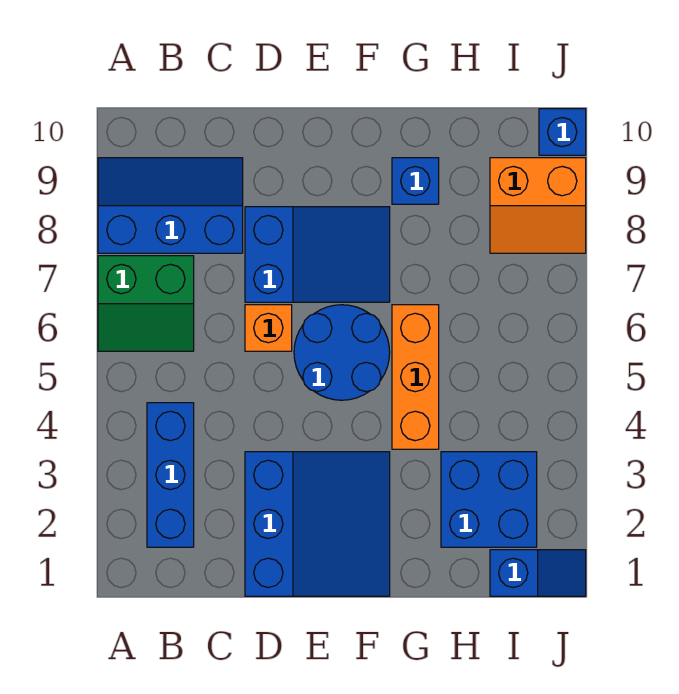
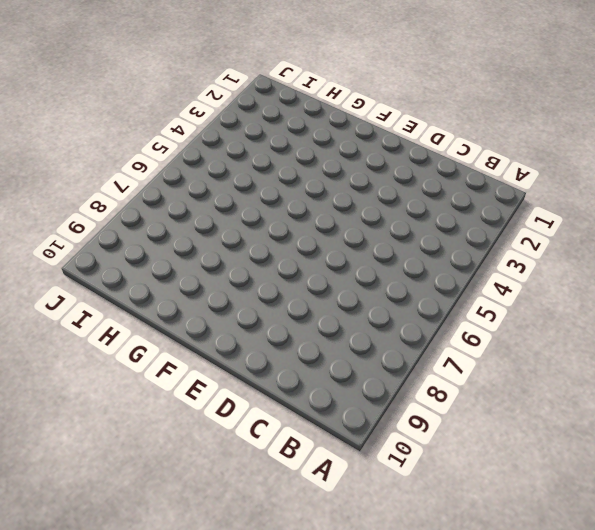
none -> green slope A6:B7 level 1 top 7
none -> blue slope A8:C9 level 1 top 8
none -> blue brick B2:B4 level 1

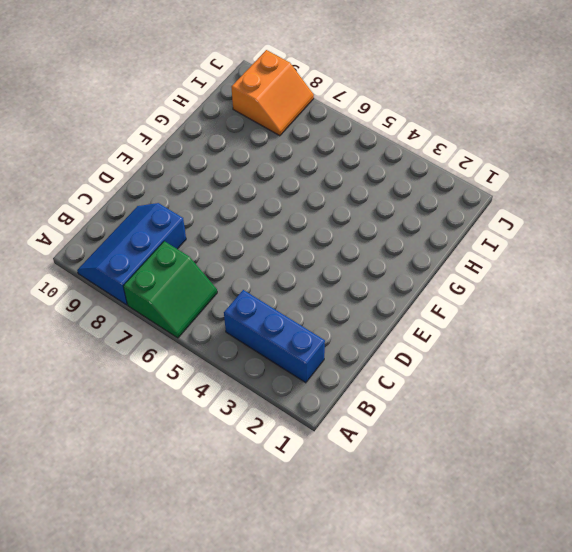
none -> blue slope D1:F3 level 1 top D
none -> orange brick D6 level 1
none -> blue slope D7:F8 level 1 top D

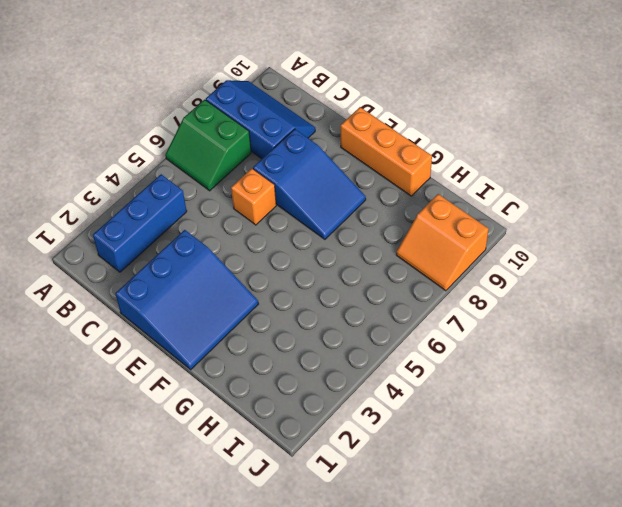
orange brick E10:G10 level 1 -> orange brick G4:G6 level 1
none -> blue round brick E5:F6 level 1
none -> blue brick G9 level 1
none -> blue brick H2:I3 level 1

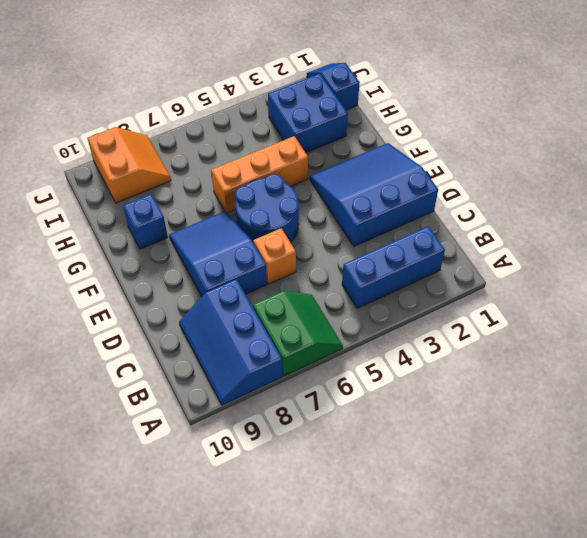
none -> blue brick J10 level 1

